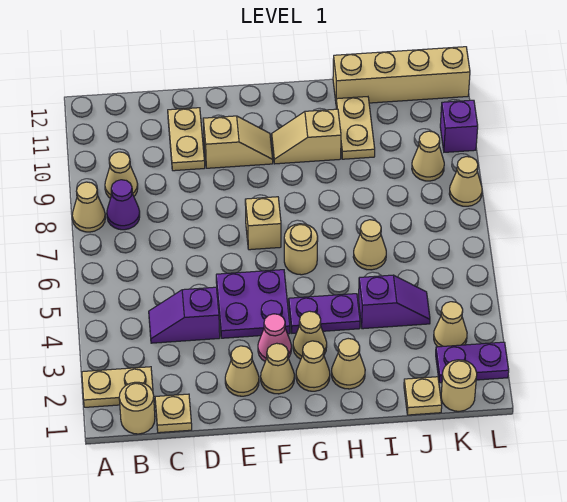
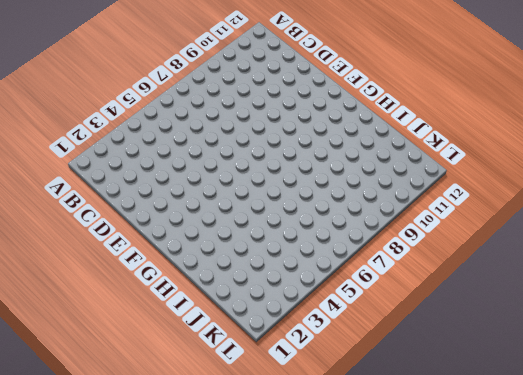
none -> tan plate A2:B2 level 1
none -> tan cone A8 level 1
none -> tan round brick B1 level 1
none -> purple cone B8 level 1

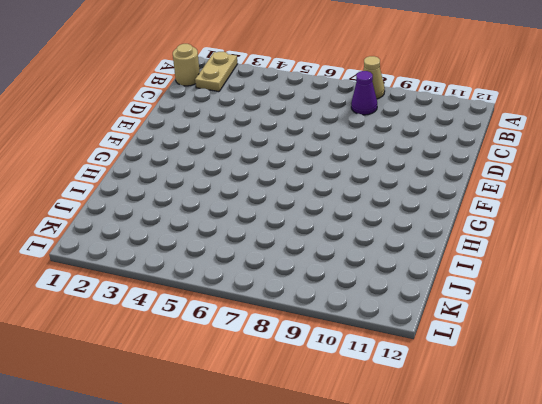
none -> tan cone B9 level 1
none -> tan plate C1 level 1
none -> purple slope C4:D4 level 1 top D
none -> tan plate D10:D11 level 1

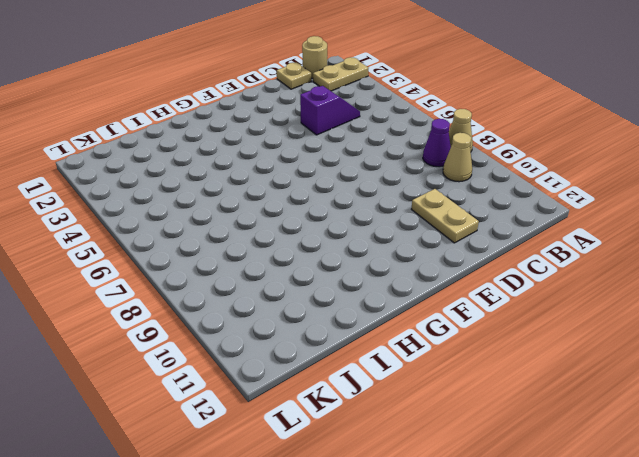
none -> tan cone E2 level 1
none -> purple plate E4:F5 level 1
none -> tan slope E10:F10 level 1 top E
none -> tan cone F2 level 1

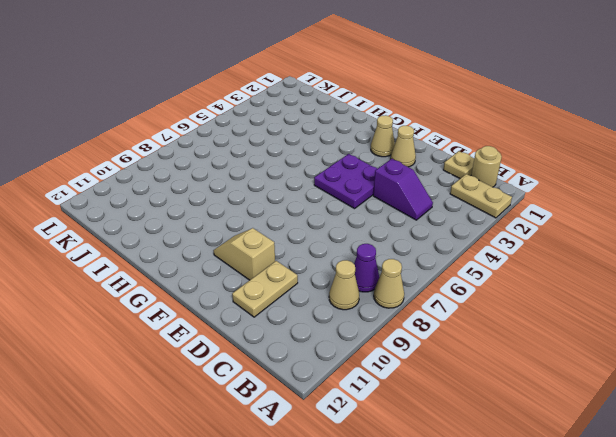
none -> pink cone F3 level 1
none -> tan brick F7 level 1
none -> tan cone G2 level 1
none -> tan cone G3 level 1

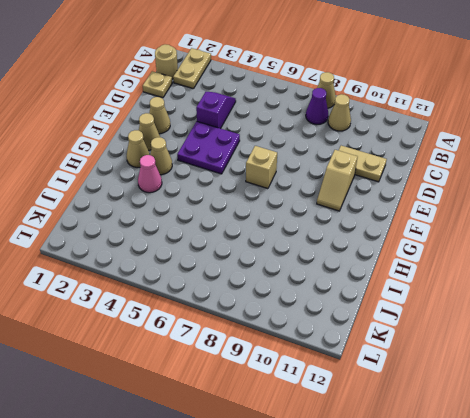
pink cone H3 level 1 -> pink cone F3 level 1
none -> purple plate G4:H4 level 1
none -> tan round brick G6 level 1
none -> tan slope G10:H10 level 1 top H
none -> tan cone H2 level 1

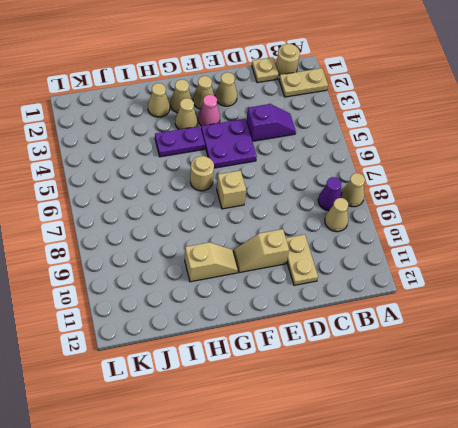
none -> purple slope I4:J4 level 1 top I
none -> tan cone I6 level 1
none -> tan plate I10:I11 level 1
none -> tan brick I12:L12 level 1

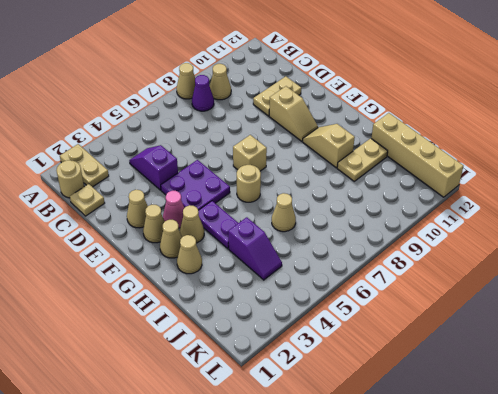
none -> tan plate J1 level 1
none -> tan round brick K1 level 1
none -> purple plate K2:L2 level 1
none -> tan cone K3 level 1

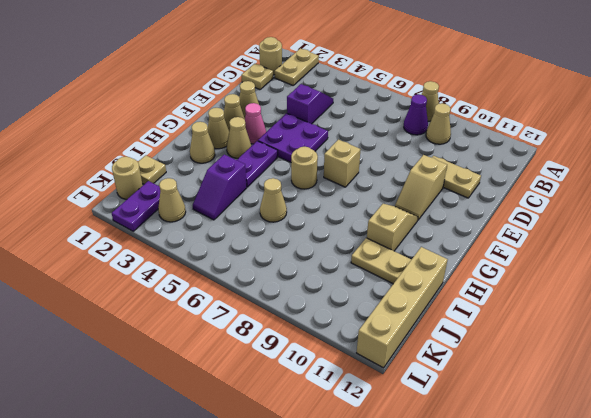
none -> tan cone K9 level 1
none -> tan cone L8 level 1
none -> purple brick L10 level 1

